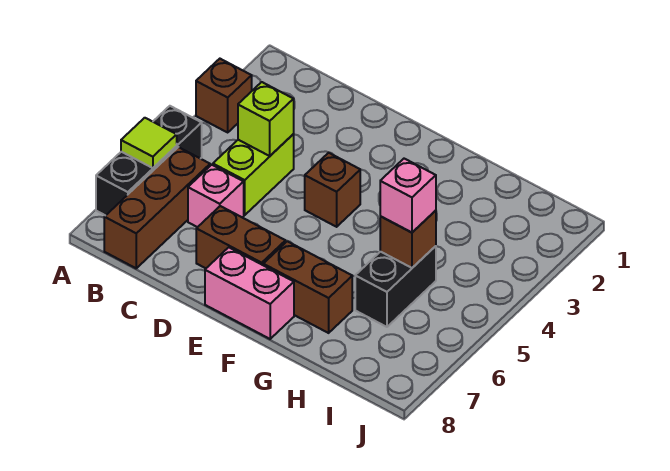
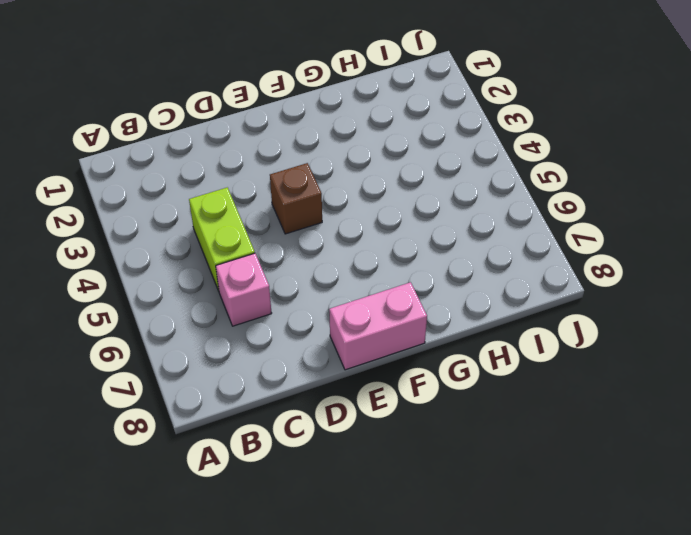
none -> brown brick A3 level 1
none -> black brick A5:A7 level 1
none -> brown brick B6:B8 level 1

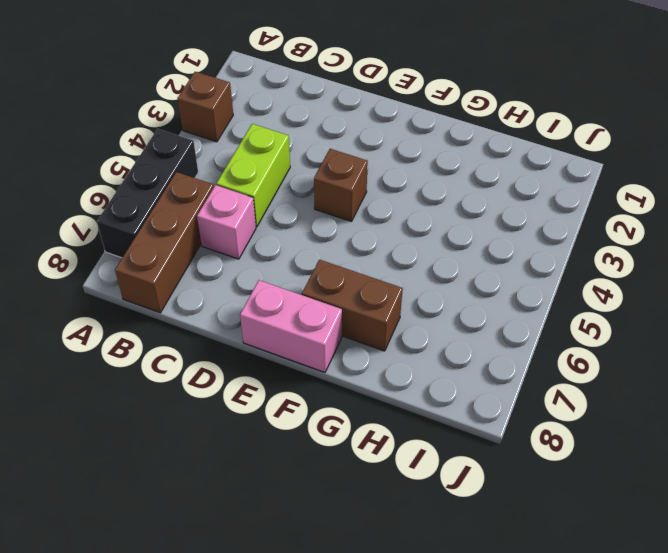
none -> brown brick D7:E7 level 1
none -> black brick H5:H6 level 1
none -> lime tile A6 level 2

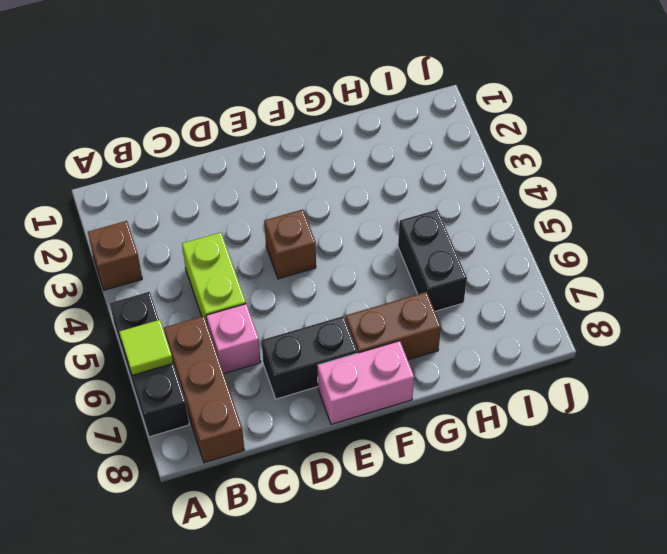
black brick D7:E7 level 1 -> brown brick D7:E7 level 1
none -> lime brick C4 level 2
none -> brown brick H5 level 2
none -> pink brick H5 level 3

